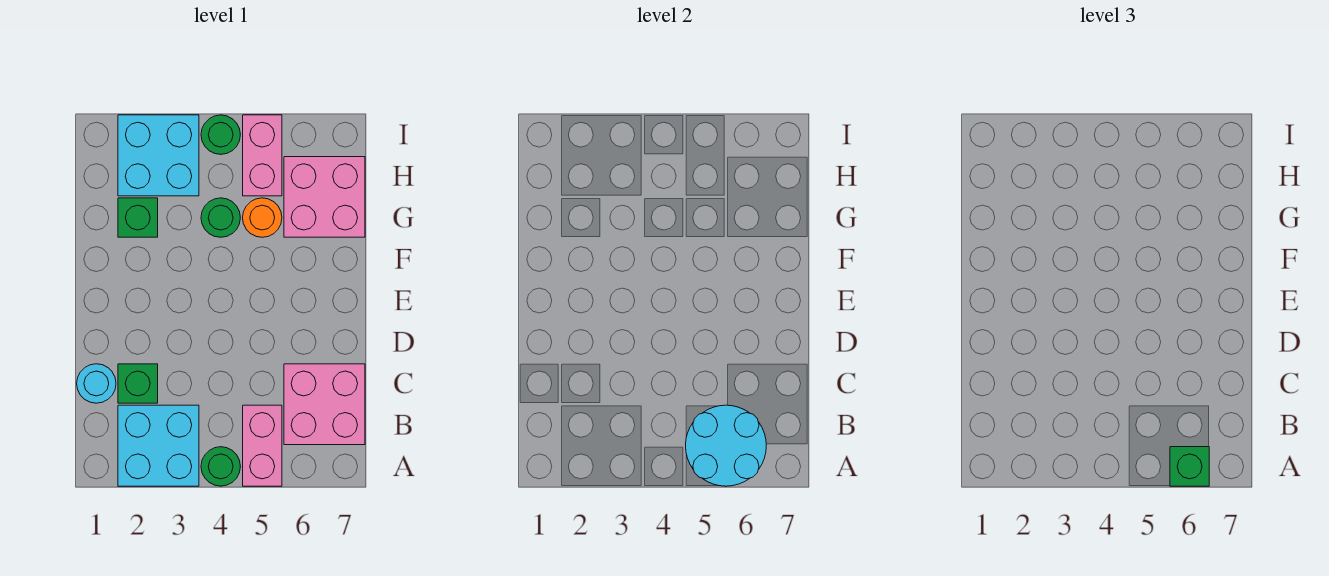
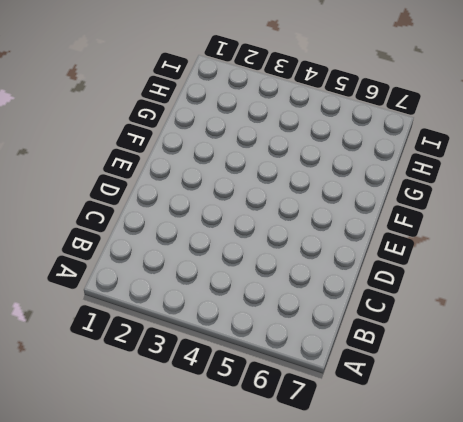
none -> cyan brick A2:B3 level 1
none -> green round brick A4 level 1
none -> pink brick A5:B5 level 1

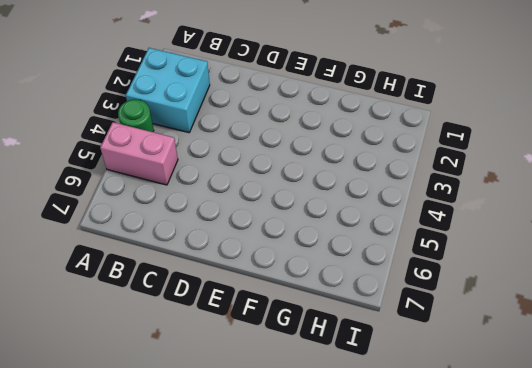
none -> pink brick B6:C7 level 1
none -> cyan round brick C1 level 1
none -> green brick C2 level 1

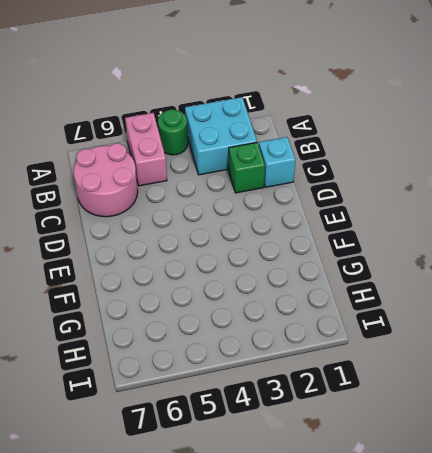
pink round brick B6:C7 level 1 -> pink brick B6:C7 level 1
cyan brick C1 level 1 -> cyan round brick C1 level 1
none -> green brick G2 level 1
none -> green round brick G4 level 1
none -> orange round brick G5 level 1

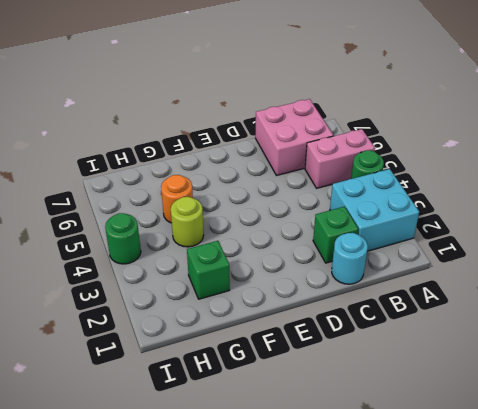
lime round brick G4 level 1 -> green round brick G4 level 1
none -> pink brick G6:H7 level 1
none -> cyan brick H2:I3 level 1
none -> pink brick H5:I5 level 1

